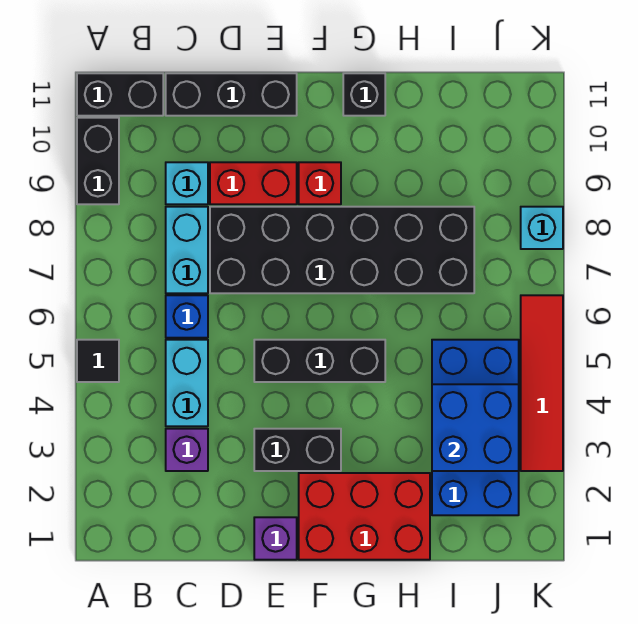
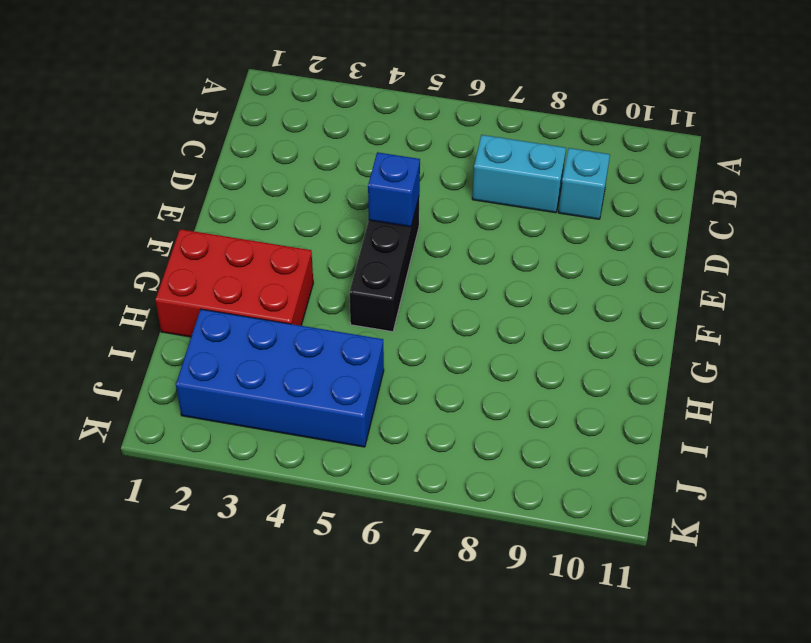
blue brick E5 level 2 -> blue brick C6 level 1
red brick G1:H3 level 1 -> red brick F1:H2 level 1
none -> black tile A5 level 1
none -> black brick A9:A10 level 1
none -> black brick A11:B11 level 1

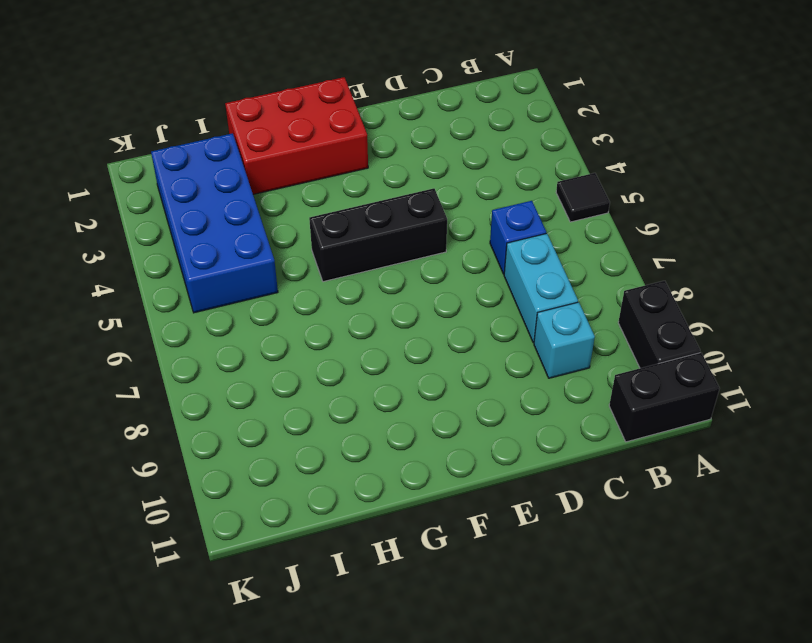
none -> purple brick C3 level 1
none -> cyan brick C4:C5 level 1
none -> black brick C11:E11 level 1

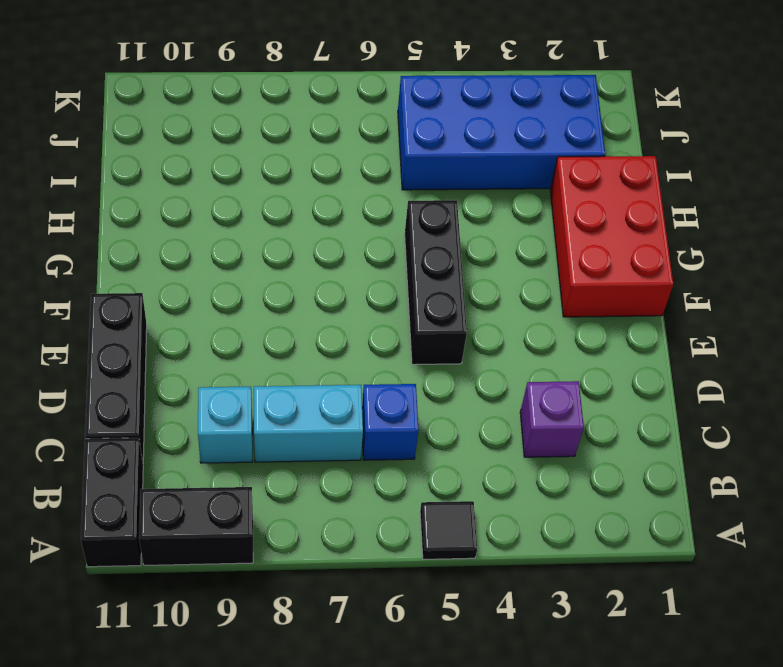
none -> cyan brick C4:C5 level 1
none -> black brick D7:I8 level 1
none -> red brick D9:E9 level 1

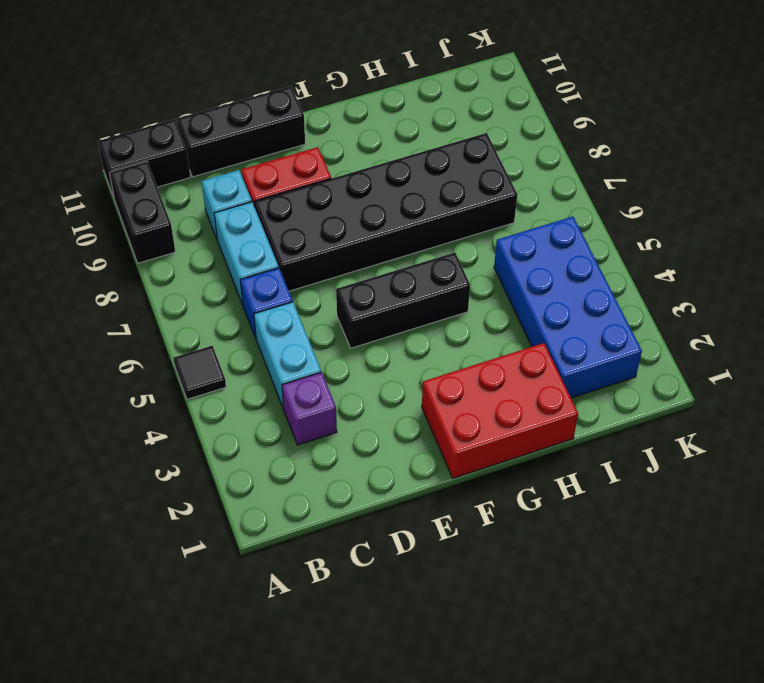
none -> purple brick E1 level 1
none -> black brick E3:F3 level 1
none -> red brick F9 level 1

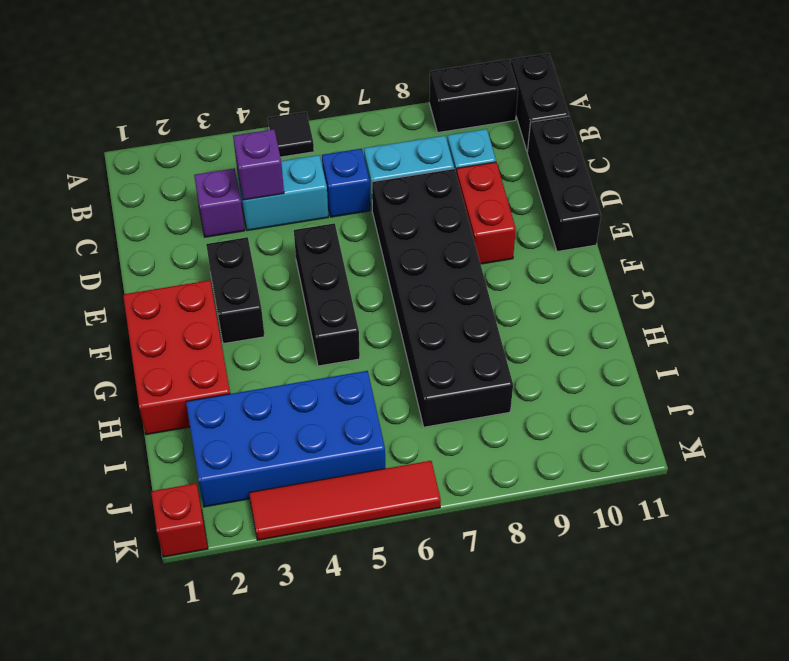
purple brick C4 level 2 -> purple brick E1 level 1
red brick K1 level 1 -> red brick F9 level 1
none -> black brick G11 level 1
none -> cyan brick K8 level 1
none -> blue brick I3:J4 level 2

